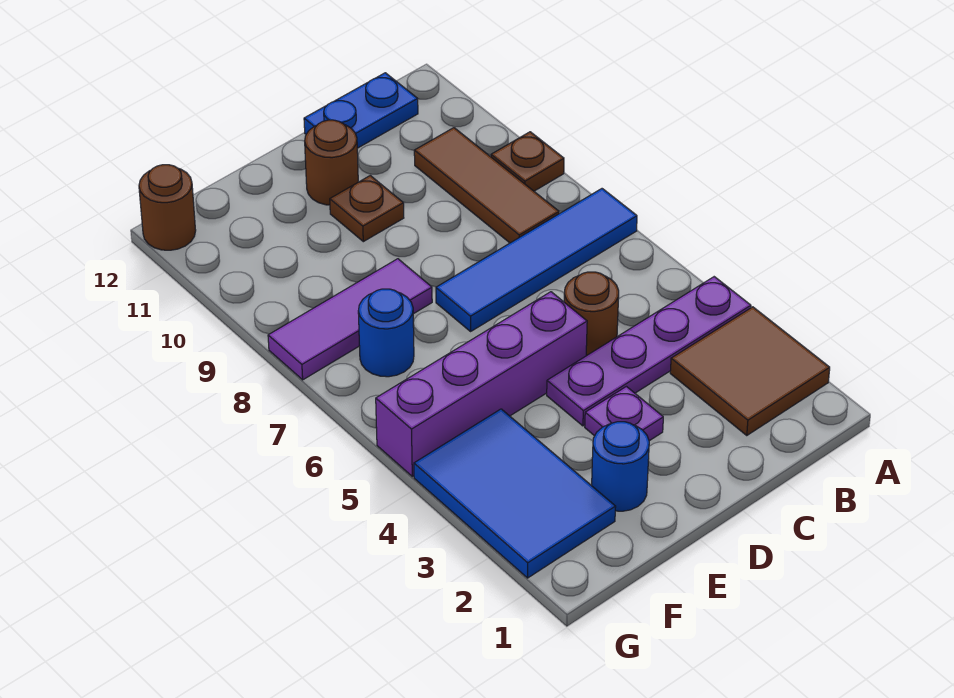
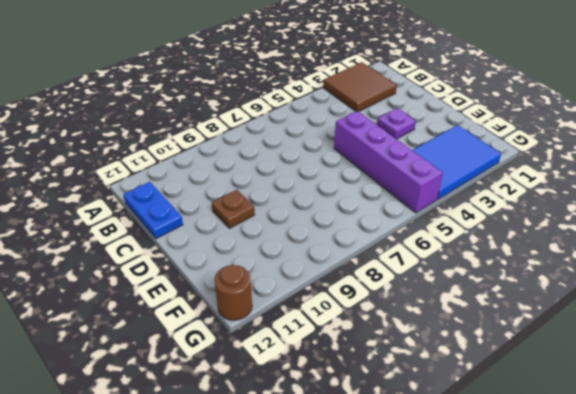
none -> purple plate A4:D4 level 1
none -> blue tile A7:D7 level 1
none -> brown plate A9 level 1

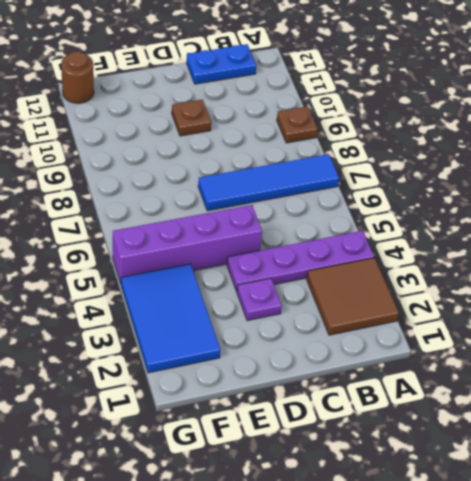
none -> brown tile B8:B10 level 1
none -> brown round brick C5 level 1
none -> brown round brick D11 level 1

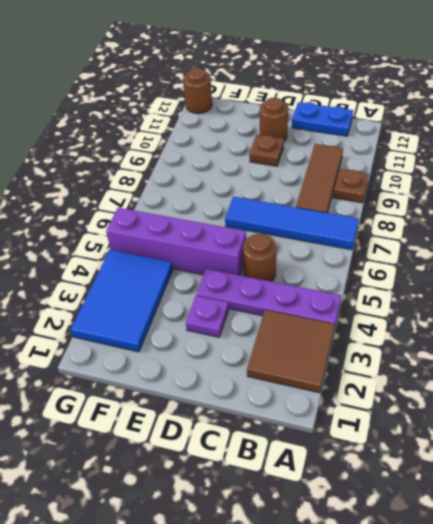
none -> blue round brick E2 level 1
none -> purple tile E8:G8 level 1
none -> blue round brick F7 level 1

